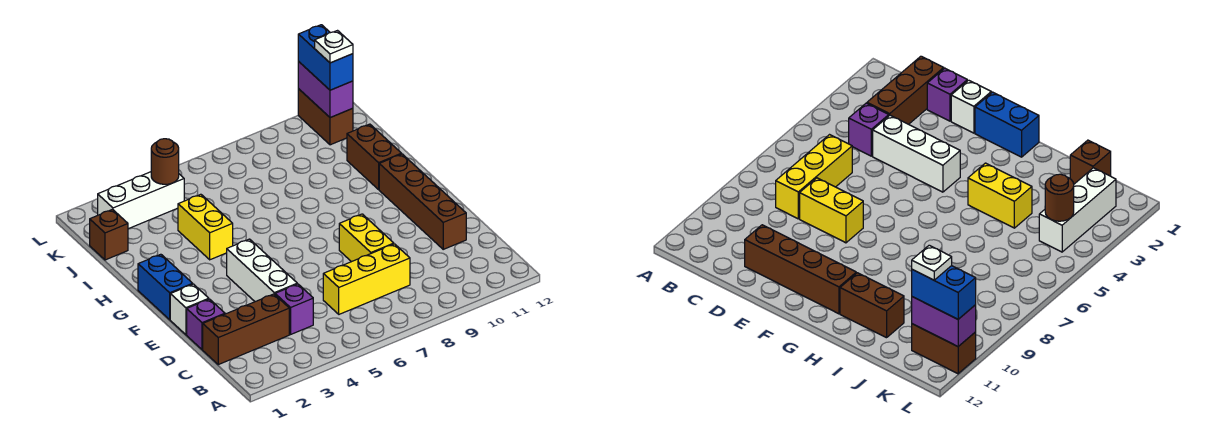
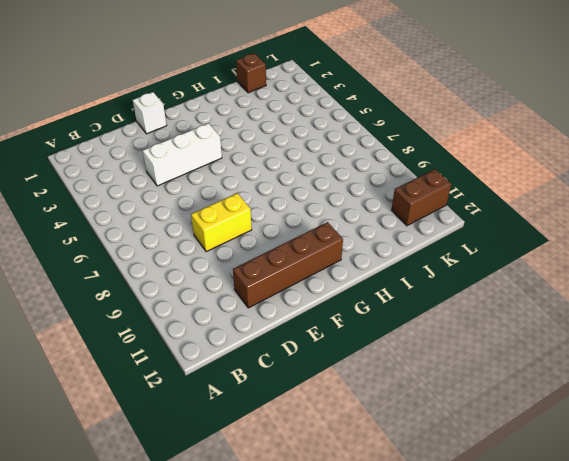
none -> brown brick C1:C3 level 1
none -> purple brick C4 level 1
none -> yellow brick C6:C8 level 1

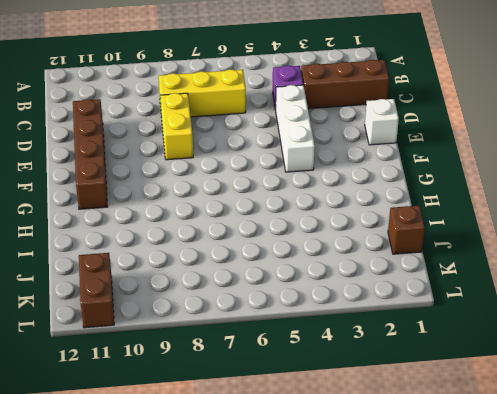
none -> purple brick D1 level 1
none -> blue brick F1:G1 level 1
none -> yellow brick H4:I4 level 1

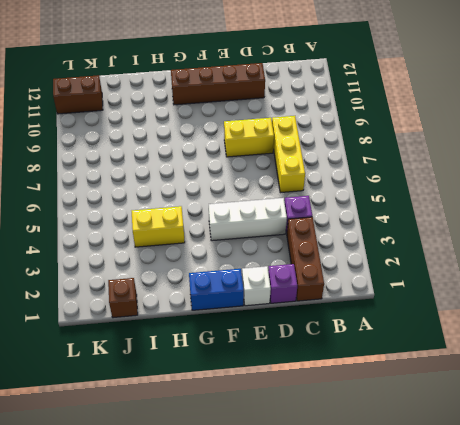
none -> brown brick H11:I11 level 1
none -> white brick K2:K4 level 1
none -> brown round brick K4 level 2

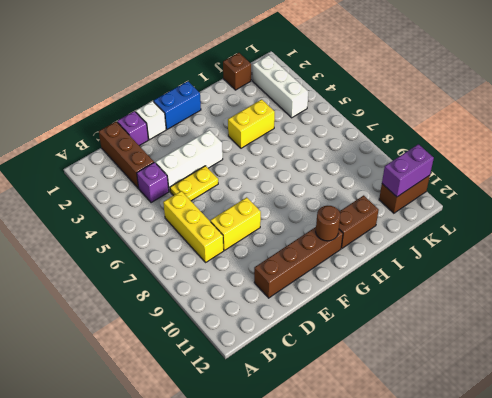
yellow plate D5:E5 level 1 -> none
brown round brick G11 level 2 -> brown round brick K4 level 2
none -> blue brick K11:L11 level 3
none -> white plate K11 level 4

